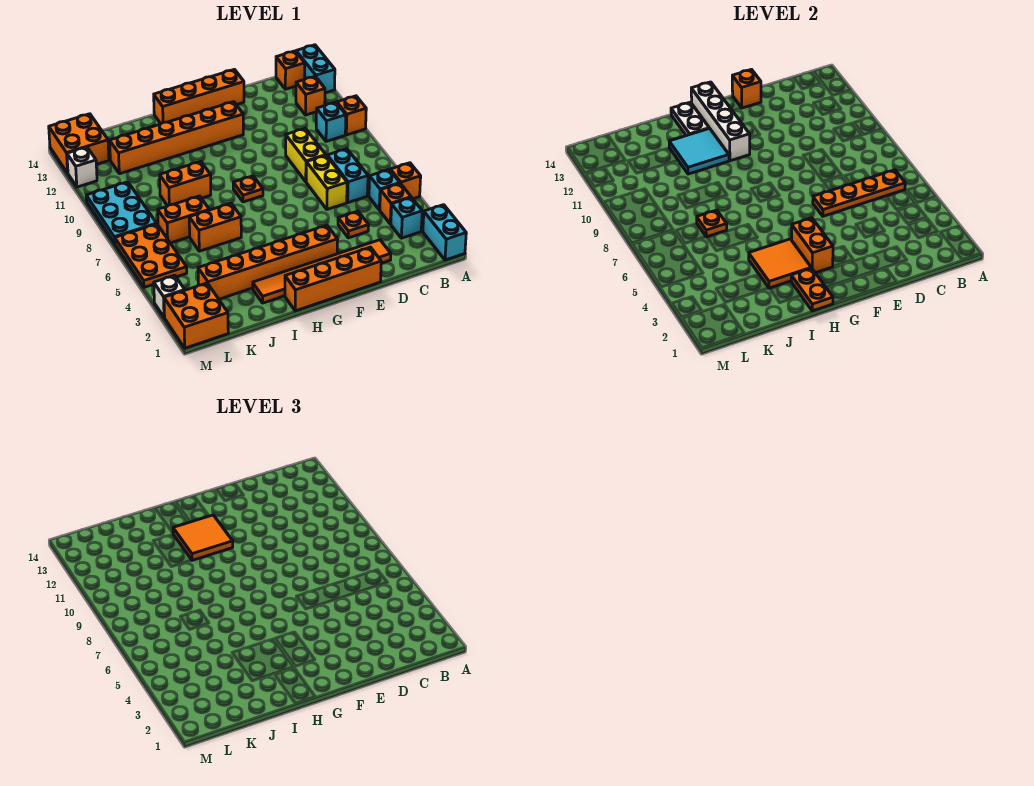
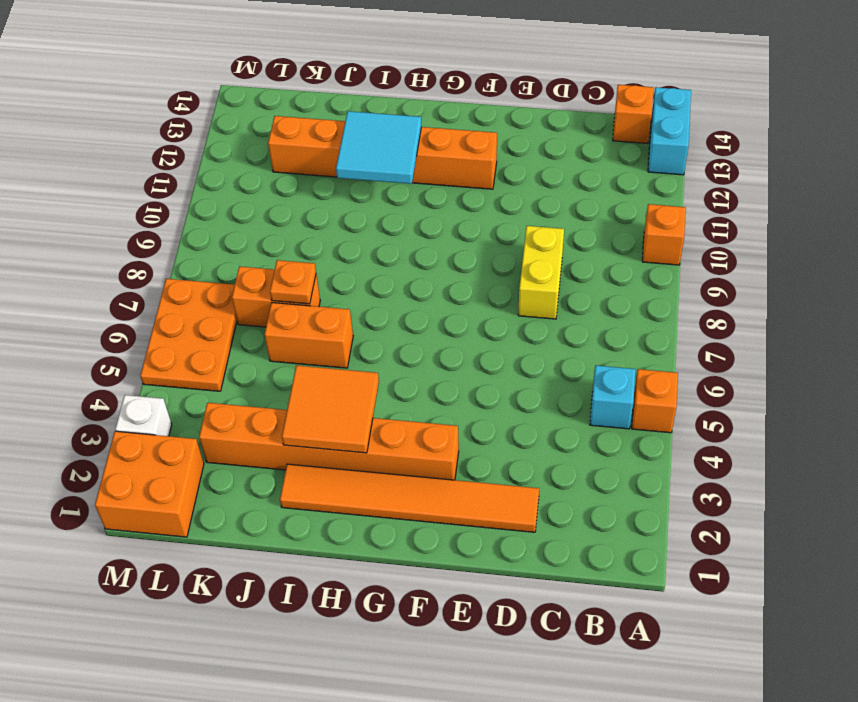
none -> cyan brick A1:A2 level 1
none -> cyan brick B3 level 1
none -> orange brick B4 level 1
none -> cyan brick B10 level 1

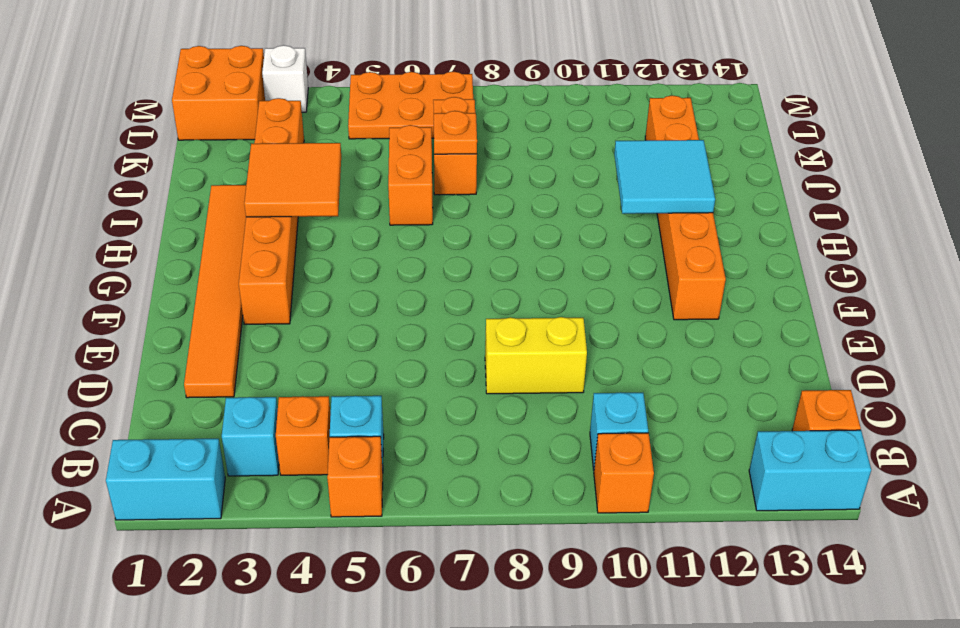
none -> orange brick B12 level 1
none -> cyan brick C6:C7 level 1
none -> orange plate D4 level 1
none -> yellow brick D6:D7 level 1

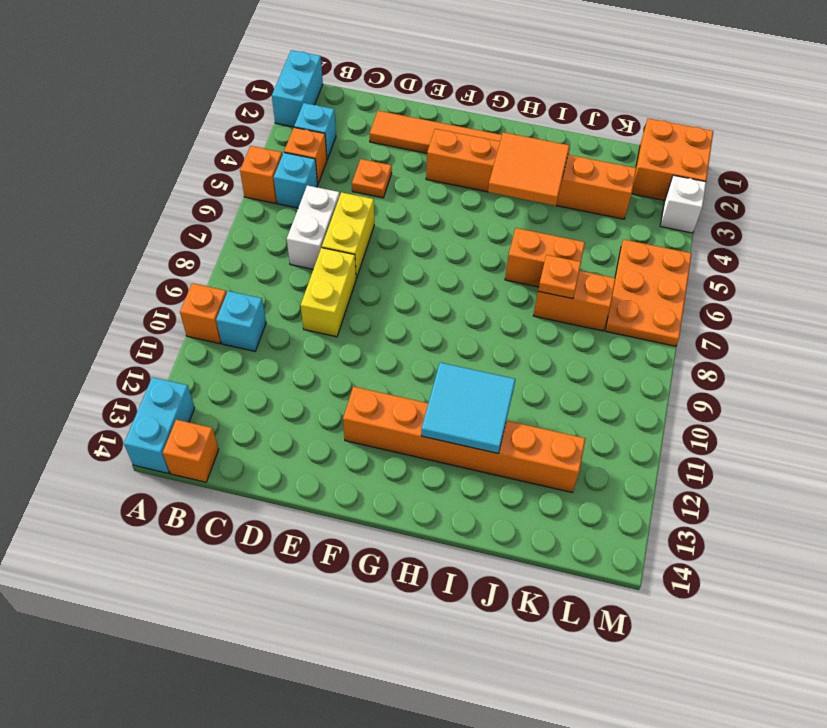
white brick C6:C7 level 1 -> cyan brick C6:C7 level 1
none -> orange brick B12 level 1
none -> orange brick E1:H1 level 1
none -> orange brick E14:H14 level 1
none -> orange plate G8 level 1

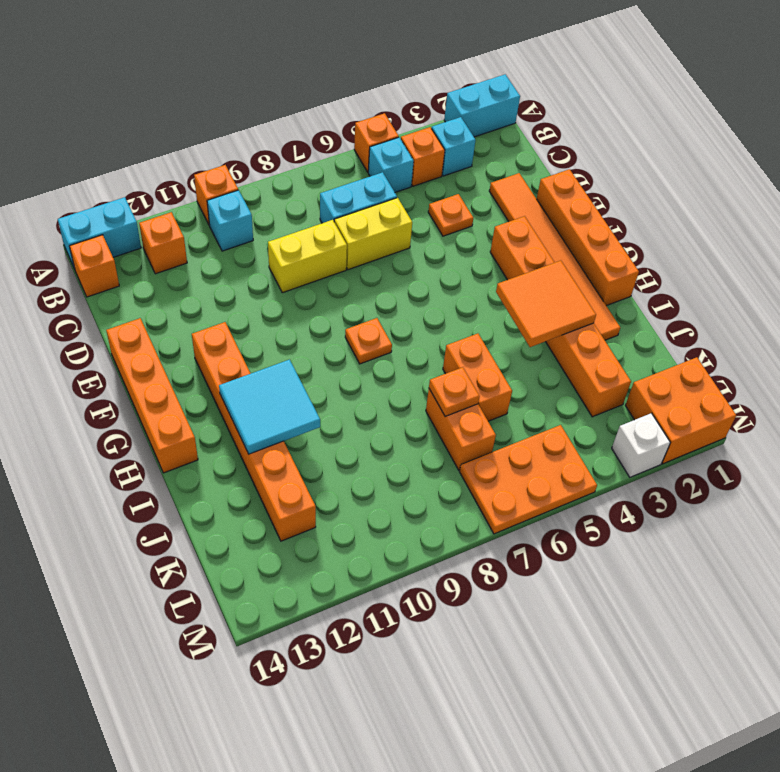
none -> orange brick I9:J9 level 1
none -> cyan plate L8:M10 level 1
none -> orange brick L13:M14 level 1
none -> white brick M12 level 1

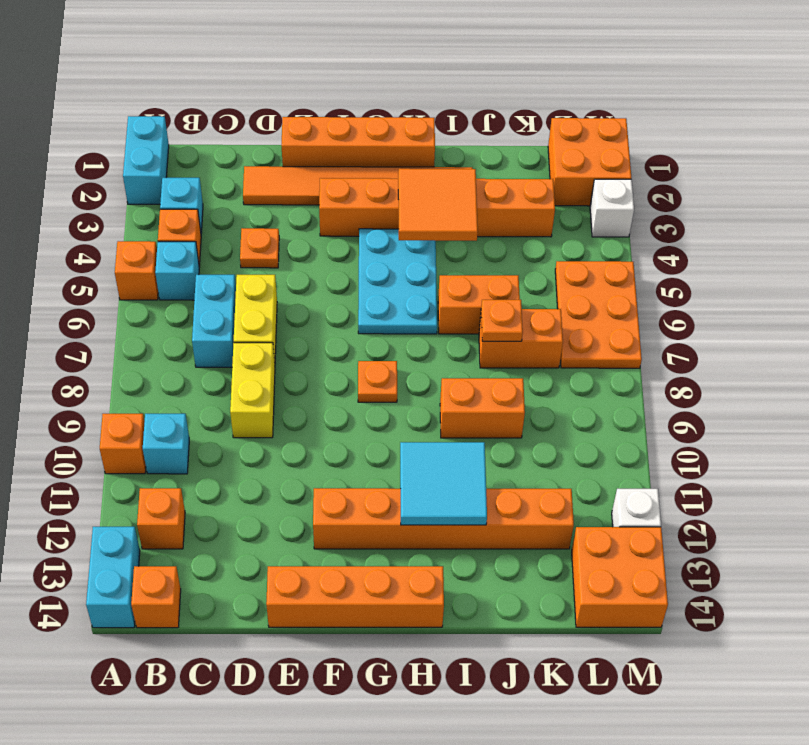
cyan plate G4:H6 level 1 -> cyan plate L8:M10 level 1
none -> orange plate B6:E6 level 2
none -> orange brick E14 level 2
none -> orange brick G3:G4 level 2
none -> white brick G11:G14 level 2

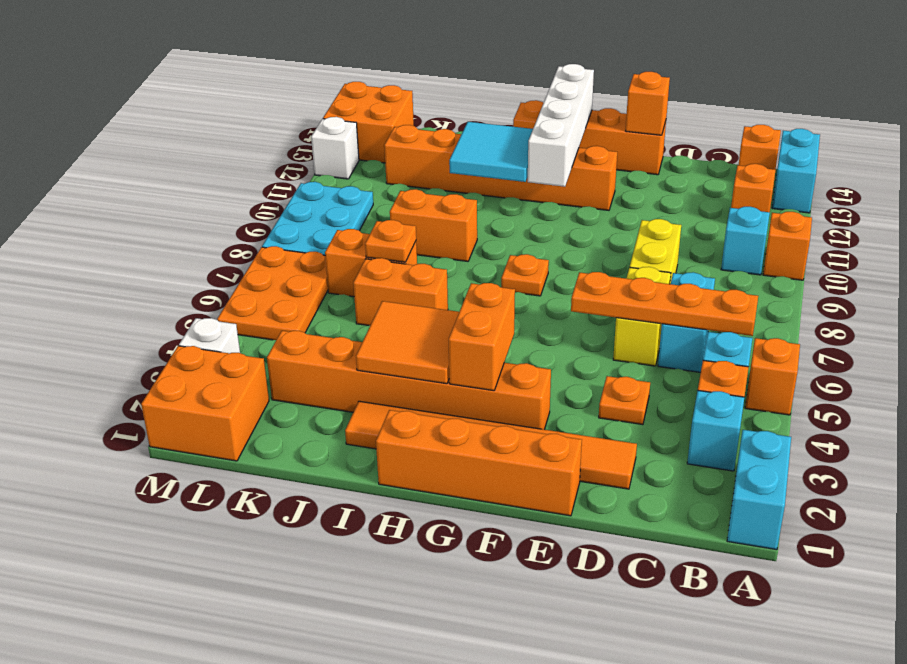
none -> orange plate H1:H2 level 2
none -> white plate H13:H14 level 2
none -> orange tile G11:H12 level 3

